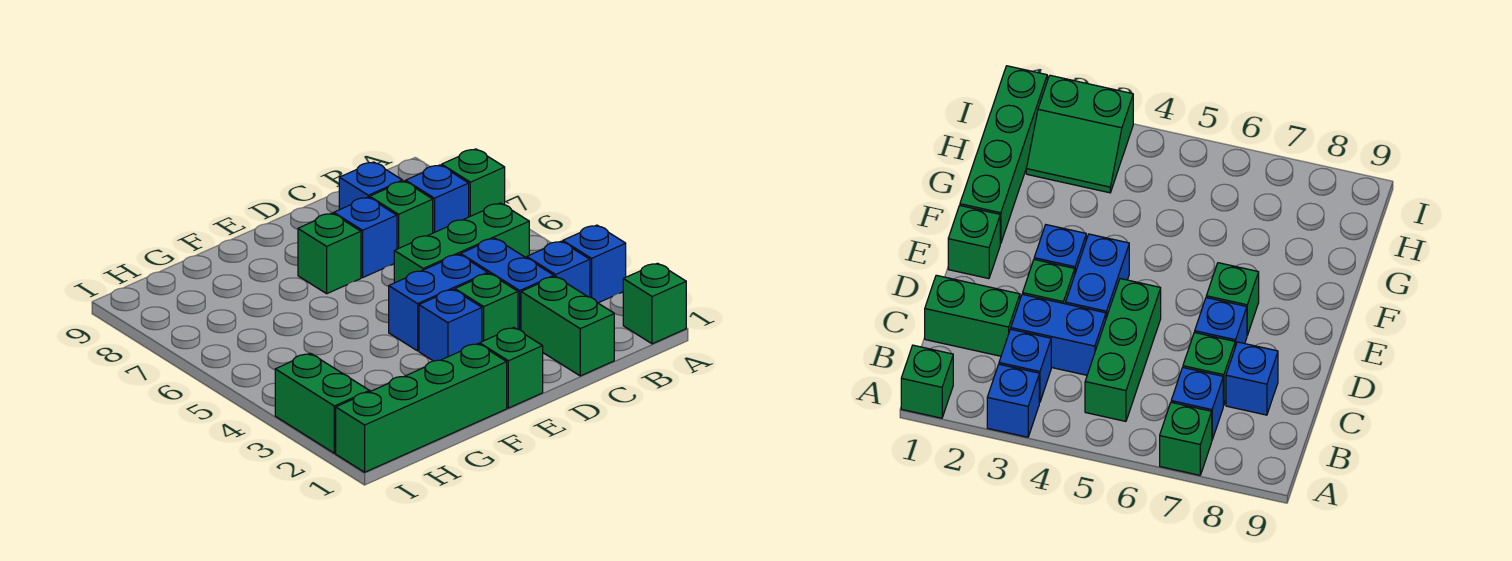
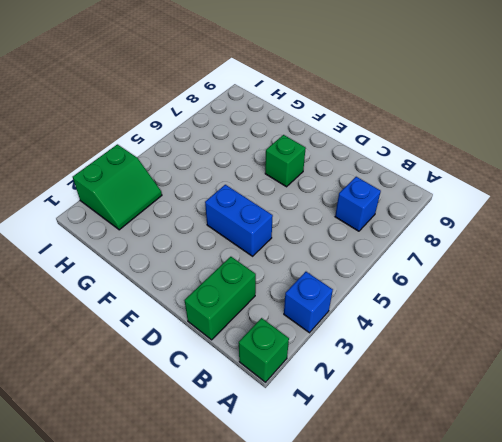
none -> green brick A7 level 1
none -> blue brick B3 level 1
none -> green brick B5:D5 level 1

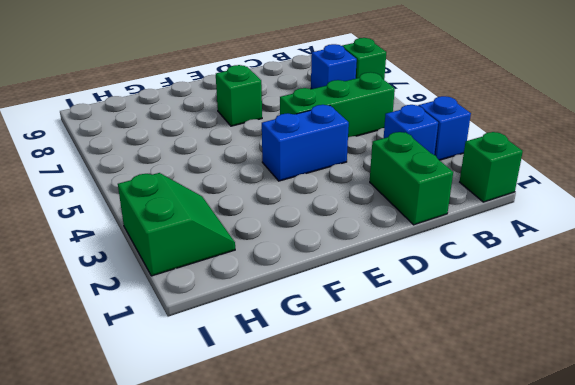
none -> blue brick C3:C4 level 1
none -> green brick C7 level 1
none -> blue brick C8 level 1

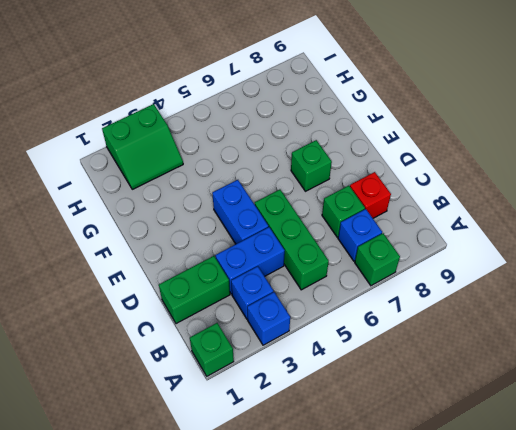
red brick C8 level 1 -> blue brick C8 level 1
none -> green brick D3 level 1
none -> blue brick D7 level 1
none -> green brick E1 level 1

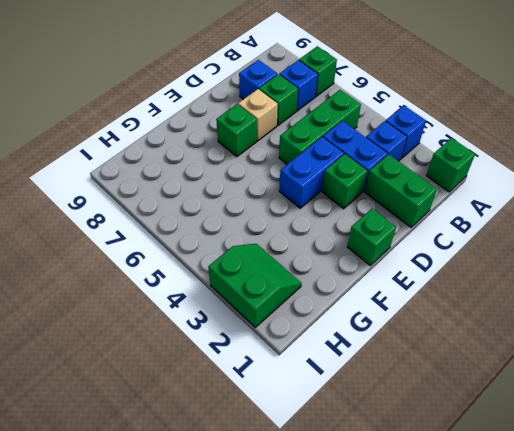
tan brick D7 level 1 -> blue brick D7 level 1
none -> blue brick E3 level 1
none -> green brick F1:I1 level 1

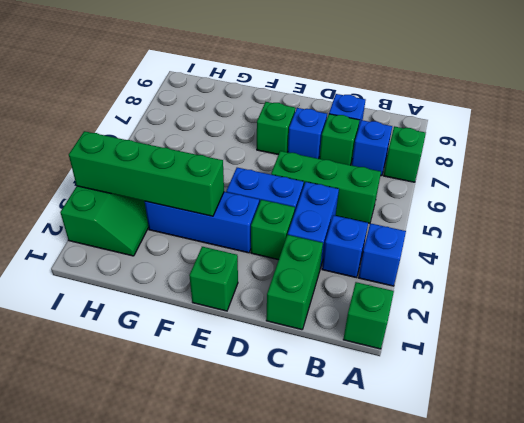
blue brick E3:G3 level 1 -> blue brick E3 level 1
green brick F3:I3 level 2 -> green brick F1:I1 level 1

